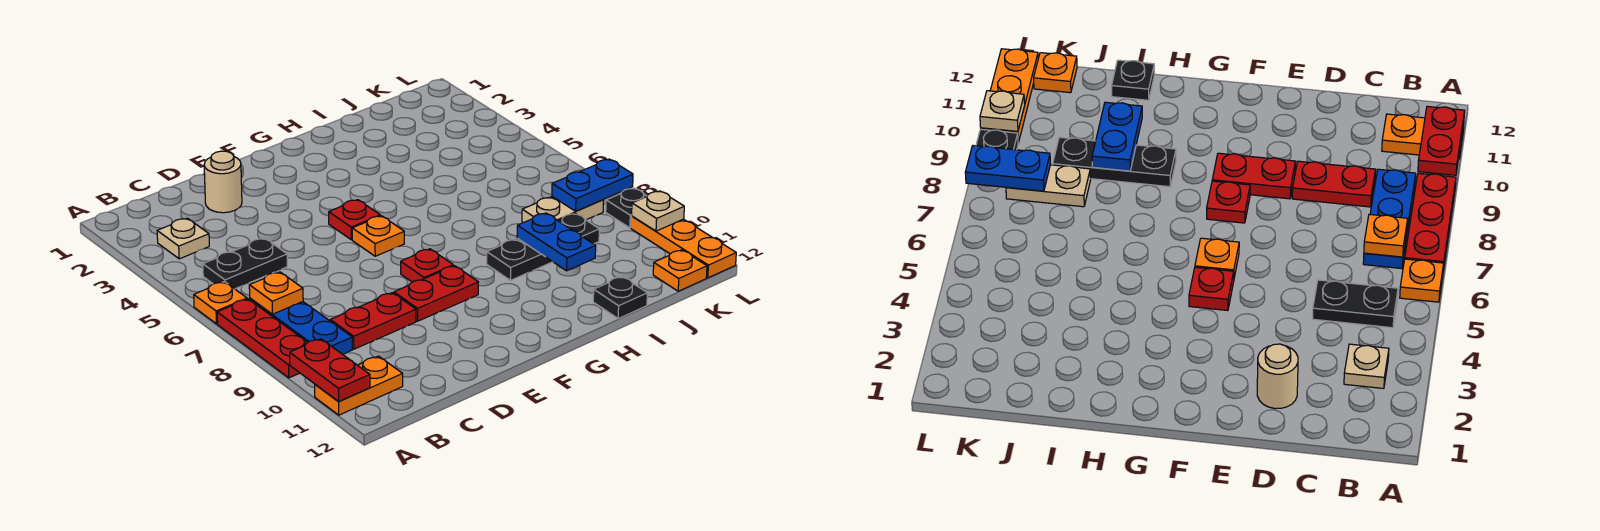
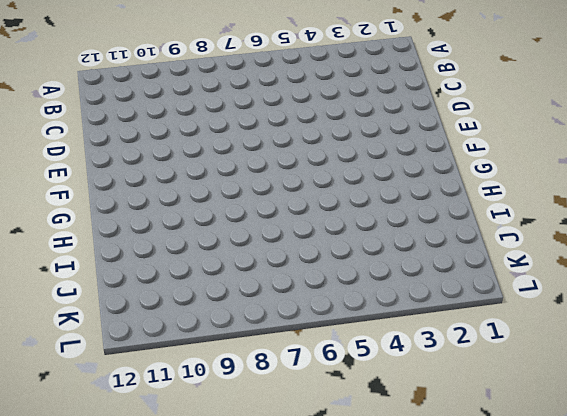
none -> orange plate A6 level 1
none -> red plate A7:A9 level 1
none -> orange plate A11:B11 level 1

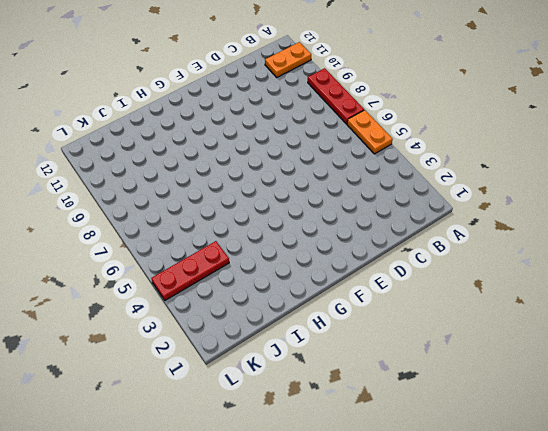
orange plate A5:A6 level 1 -> orange plate A6 level 1
red plate J4:L4 level 1 -> none
none -> tan plate B3 level 1
none -> black plate B5:C5 level 1
none -> blue plate B7:B9 level 1

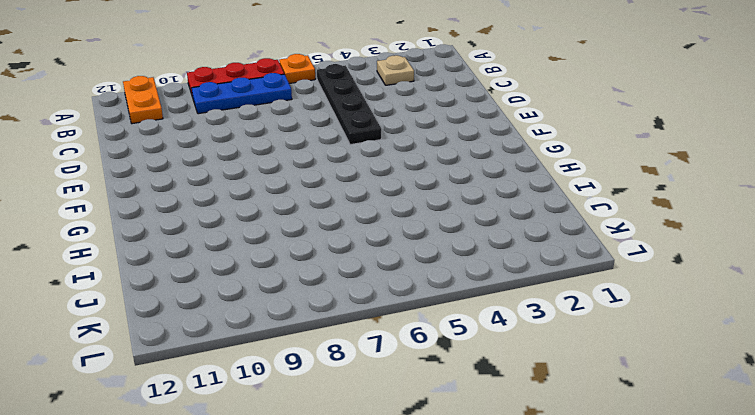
black plate B5:E5 level 1 -> black plate B5:C5 level 1
none -> red plate C9:D9 level 1
none -> tan round brick D2 level 1
none -> red plate E9:F9 level 1

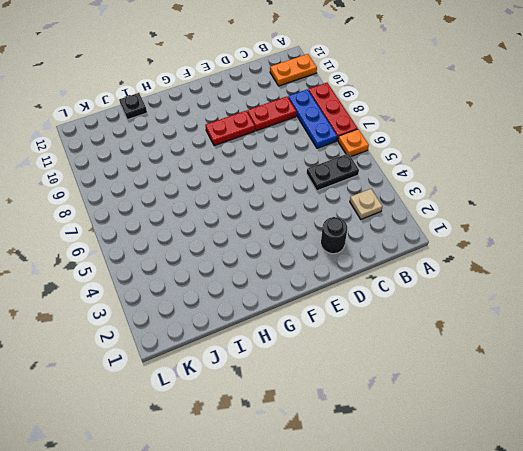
black round brick D2 level 1 -> tan round brick D2 level 1
none -> red plate F5 level 1
none -> orange plate F6 level 1
none -> red plate F8 level 1

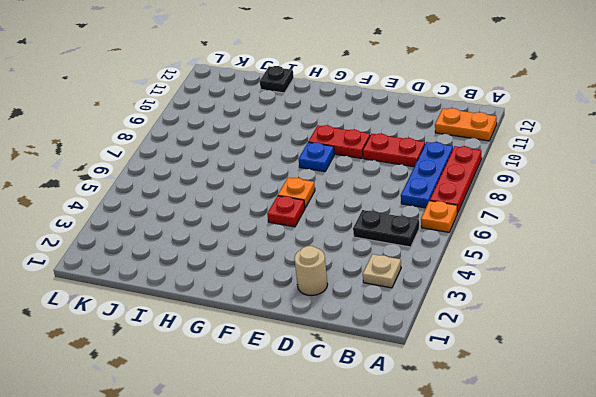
blue plate F8 level 1 -> red plate F8 level 1
none -> black plate H9:J9 level 1
none -> tan plate J8:K8 level 1
none -> orange plate K12 level 1

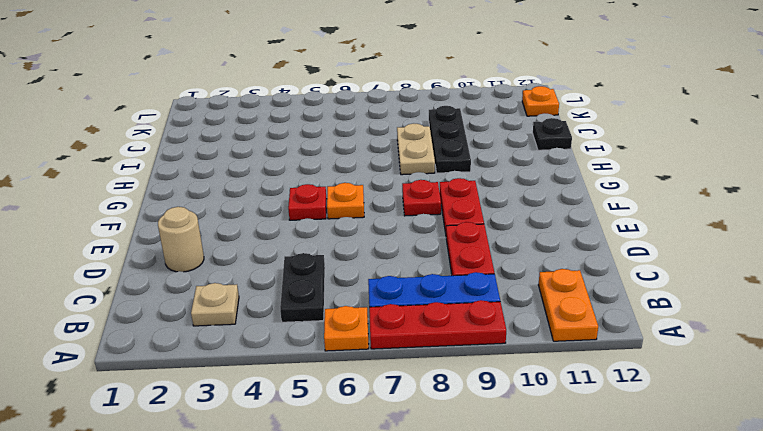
tan plate H8:I8 level 1 -> tan plate J8:K8 level 1
none -> black plate L9 level 1
none -> orange plate L10:L12 level 1
none -> red plate A10:A11 level 2

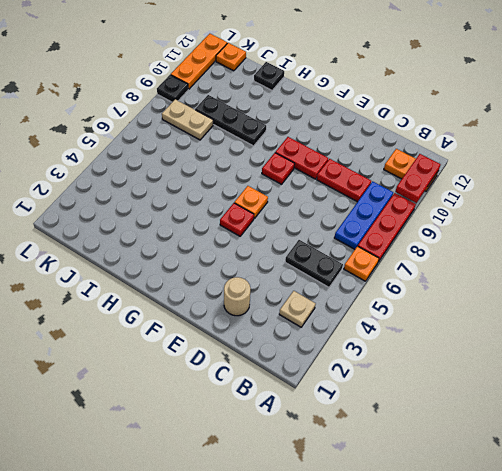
none -> orange plate B7 level 2
none -> blue plate I9:I10 level 2
none -> blue plate K8:L8 level 2

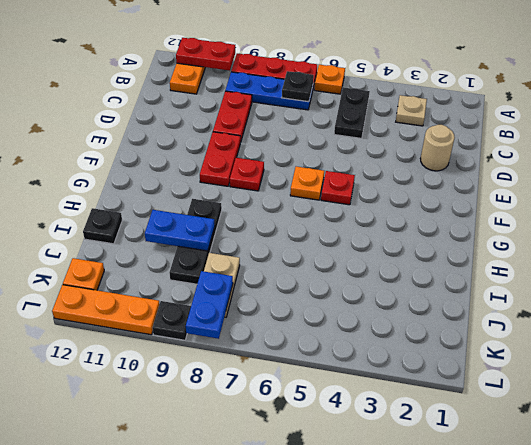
black plate B7 level 2 -> orange plate B7 level 2
none -> tan plate L10 level 2

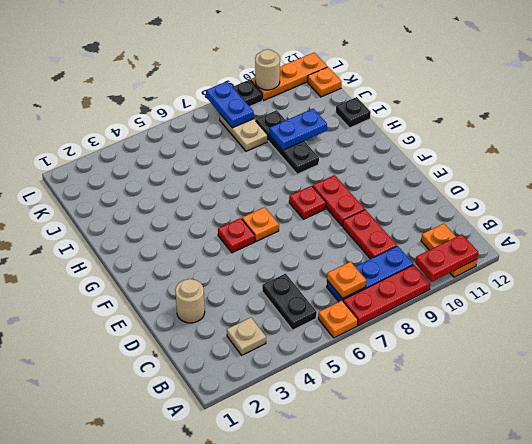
tan round brick L10 level 2 -> tan plate L10 level 2

